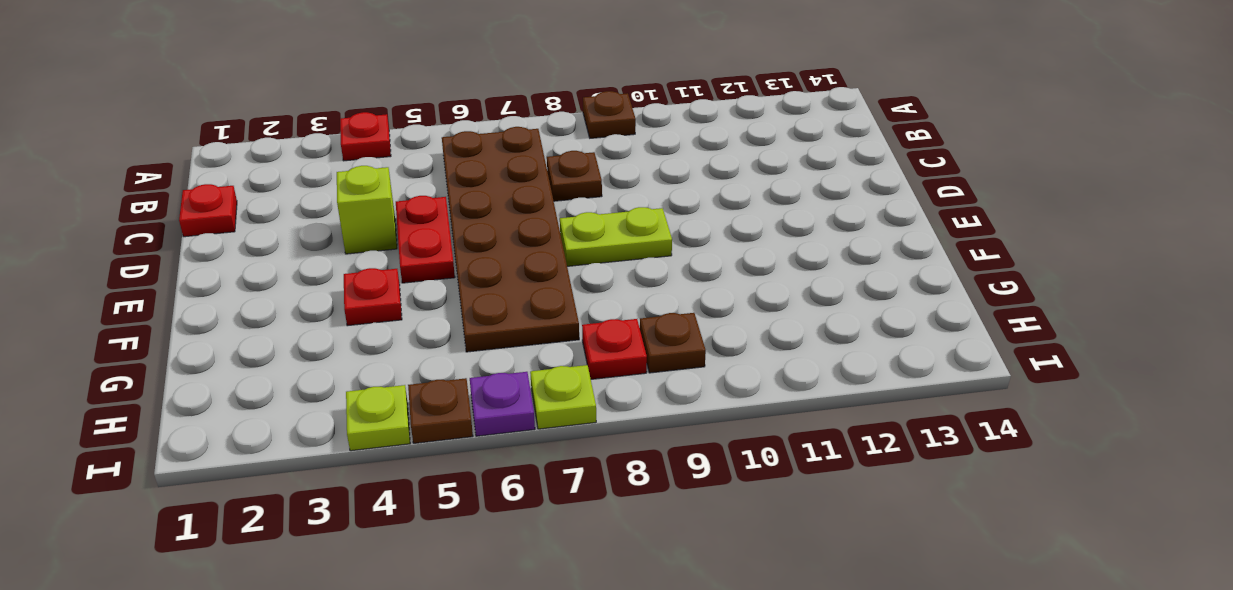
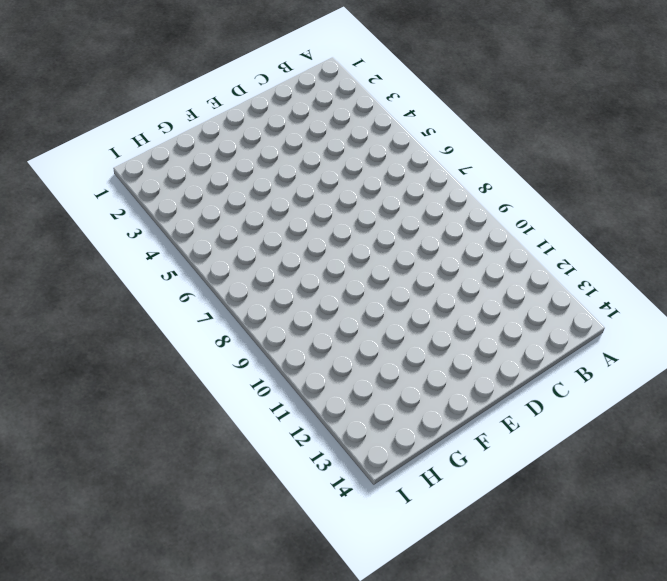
none -> red plate A4 level 1
none -> brown plate A9 level 1
none -> brown plate B6:G7 level 1

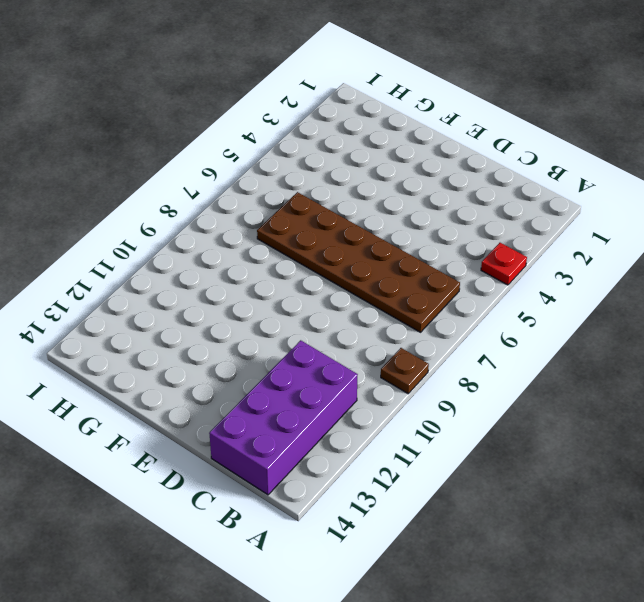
purple brick B11:C14 level 1 -> none
none -> red plate C1 level 1
none -> brown plate C8 level 1
none -> lime brick D4 level 1

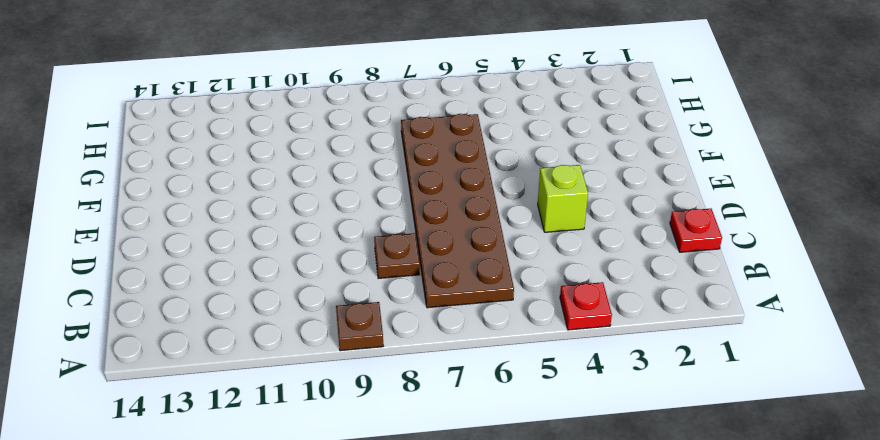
none -> red plate D5:E5 level 1
none -> lime plate E8:E9 level 1
none -> red plate F4 level 1

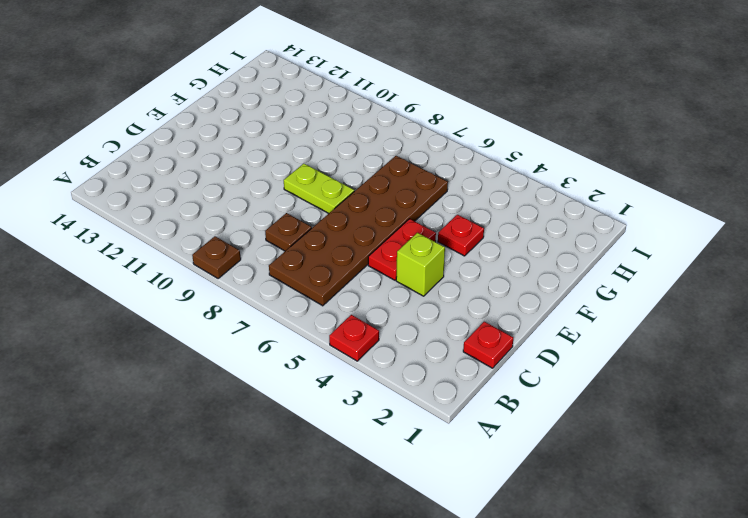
none -> red plate H8 level 1
none -> brown plate H9 level 1
none -> lime plate I4 level 1

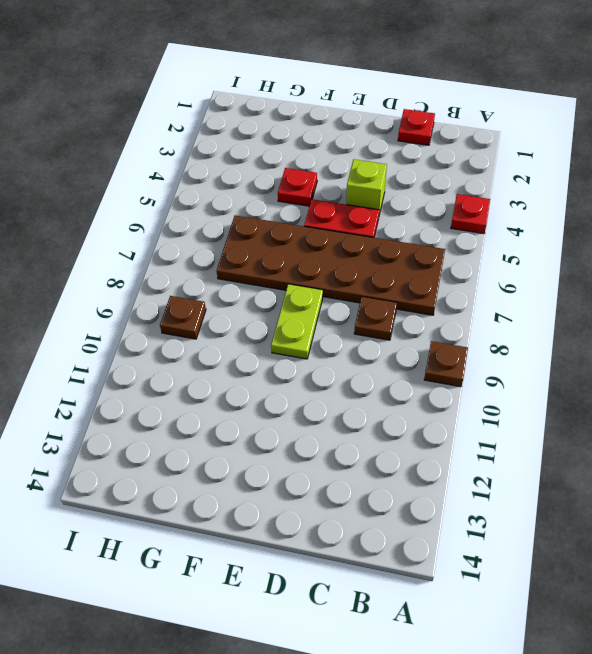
none -> red plate H8 level 1
none -> lime plate I4 level 1
none -> brown plate I5 level 1

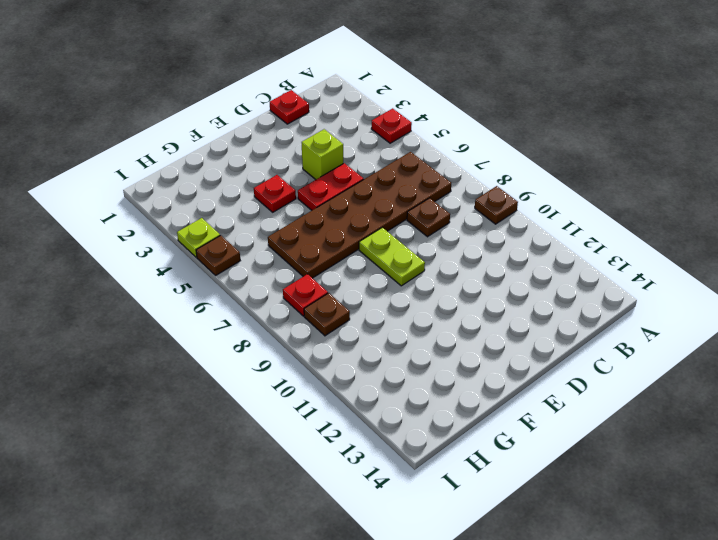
none -> purple plate I6 level 1
none -> lime plate I7 level 1

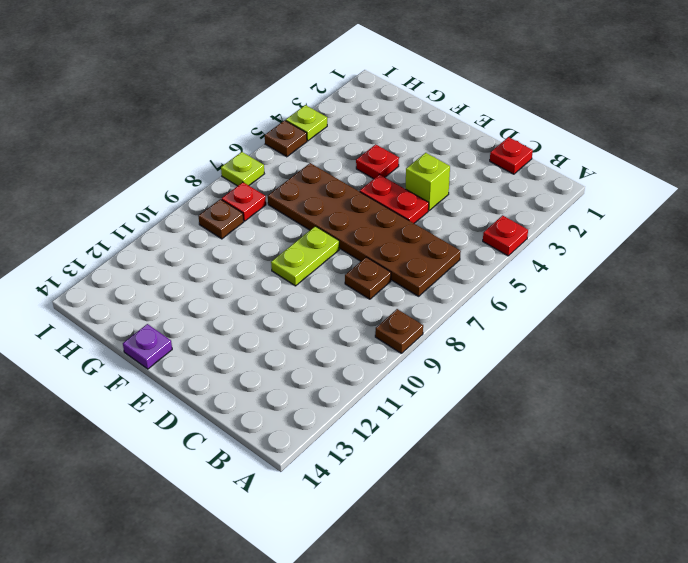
purple plate F14 level 1 -> purple plate I6 level 1

